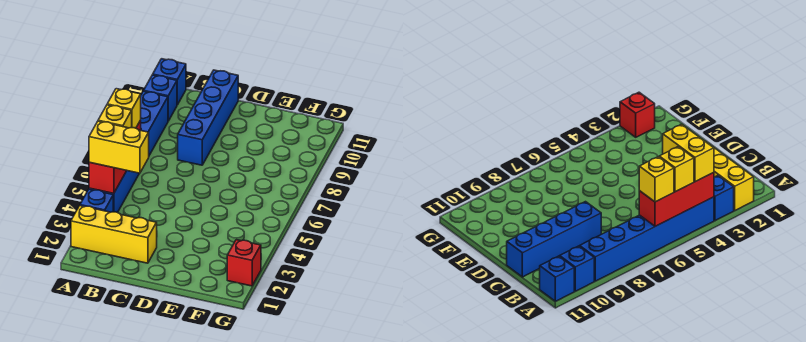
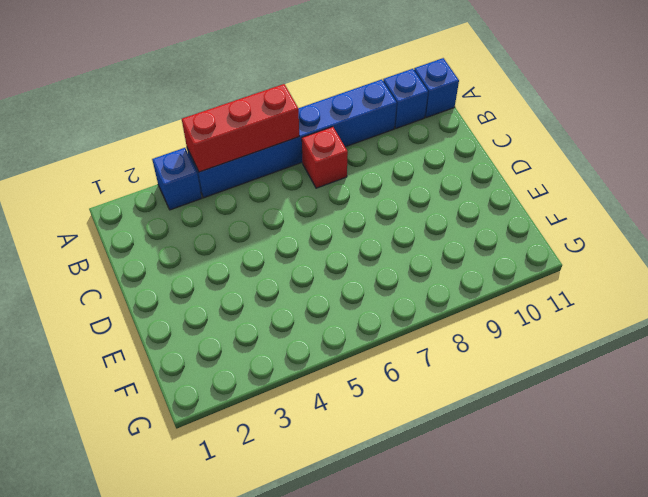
red brick B7 level 1 -> red brick G2 level 1
none -> yellow brick A2:C2 level 1
none -> blue brick C8:C11 level 1

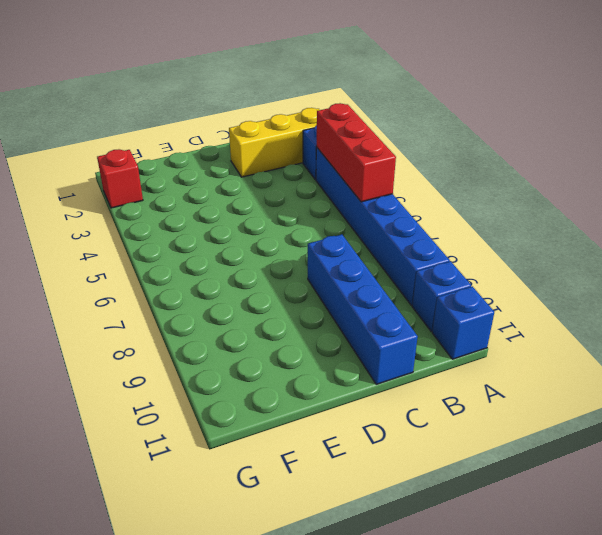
none -> yellow brick A4:B4 level 3
none -> yellow brick A5 level 3

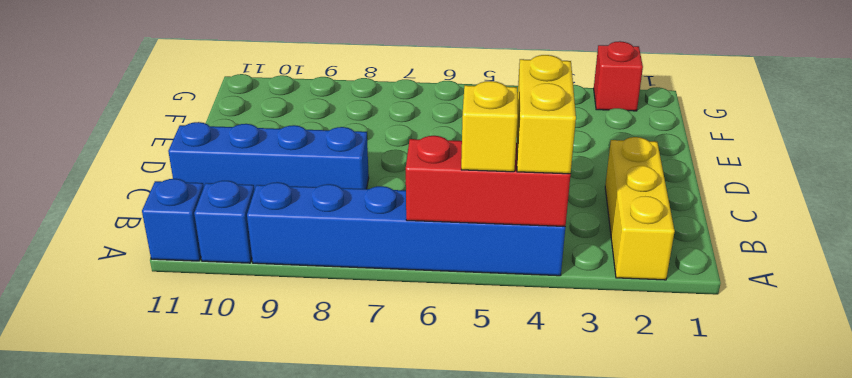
none -> blue brick A3 level 1
none -> yellow brick A6 level 3

